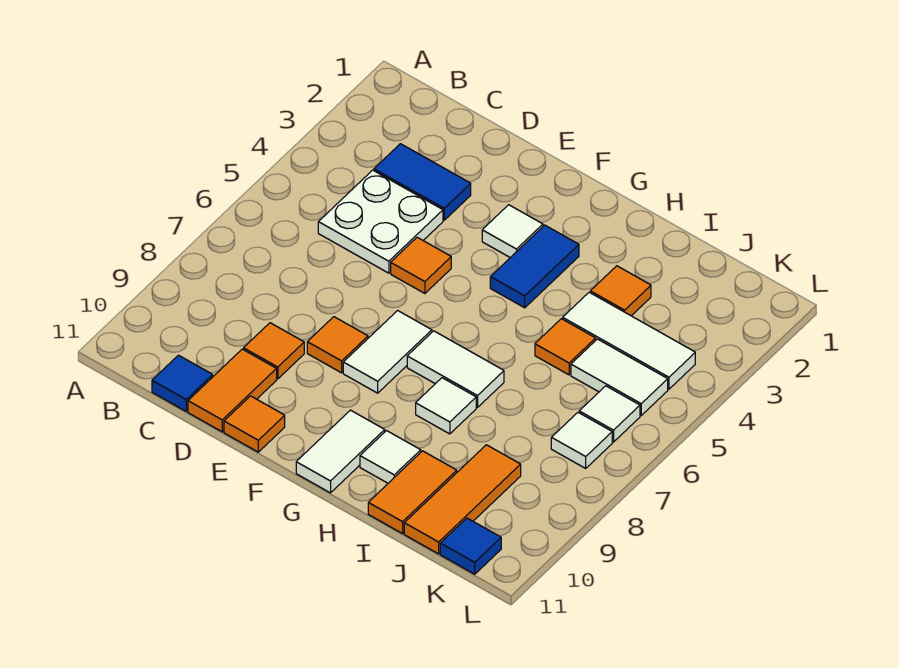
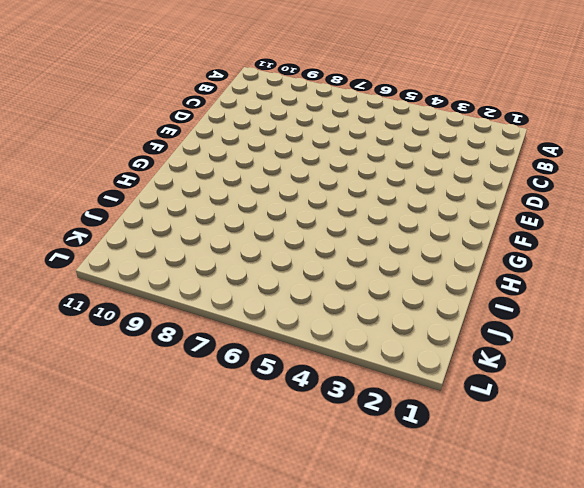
none -> blue tile C3:D3 level 1
none -> white plate C4:D5 level 1
none -> blue tile C11 level 1

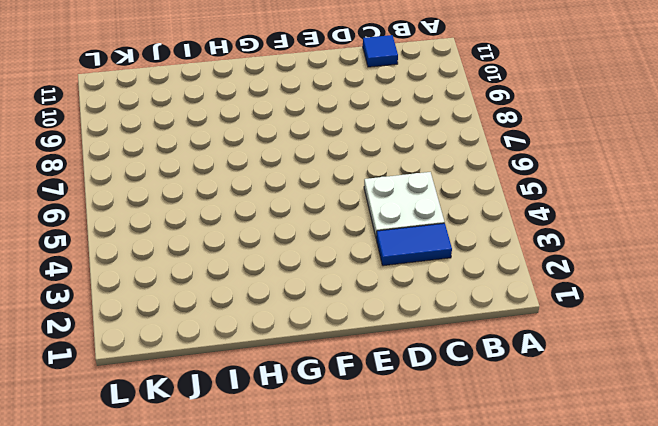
none -> orange tile D9 level 1
none -> orange tile D10:D11 level 1
none -> orange tile E5 level 1

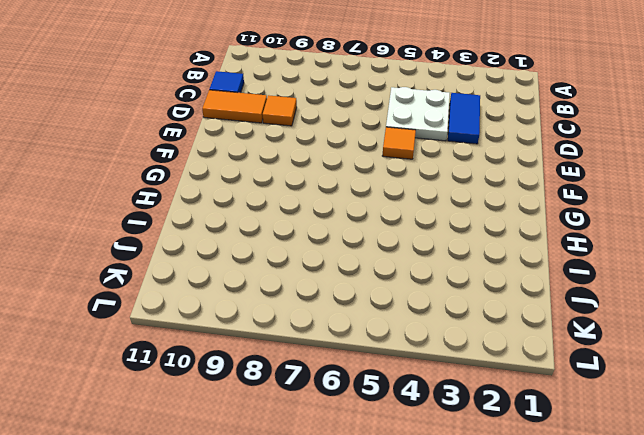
none -> orange tile E8 level 1
none -> orange tile E11 level 1
none -> white tile F3 level 1

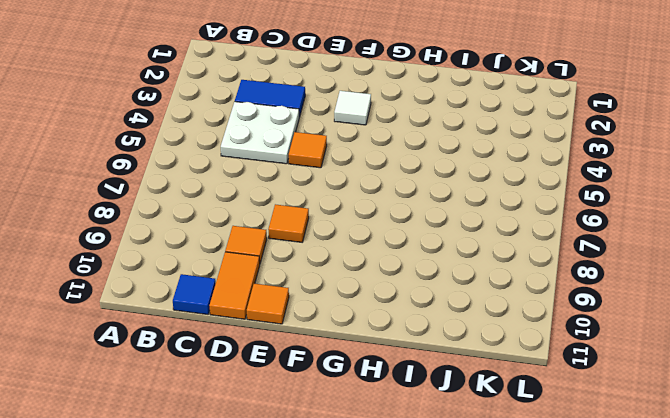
none -> white tile F7:F8 level 1
none -> blue tile G3:G4 level 1
none -> white tile G7:H7 level 1

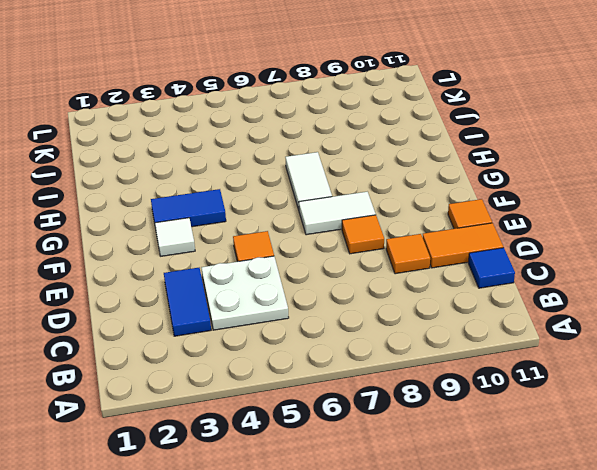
none -> white tile G10:G11 level 1
none -> white tile H8 level 1
none -> white tile H10 level 1

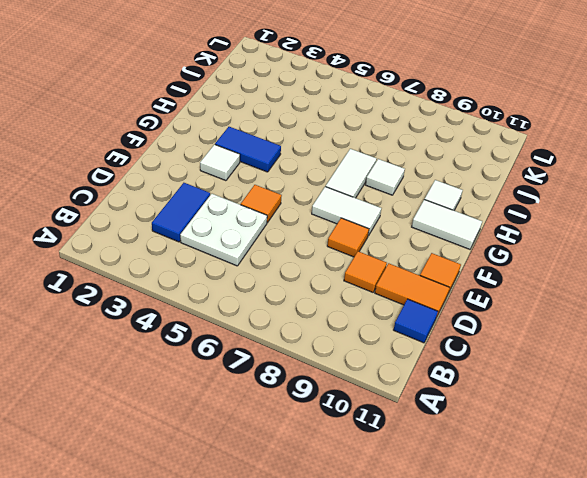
none -> orange tile I3 level 1
none -> white tile I4:K4 level 1
none -> orange tile I5 level 1

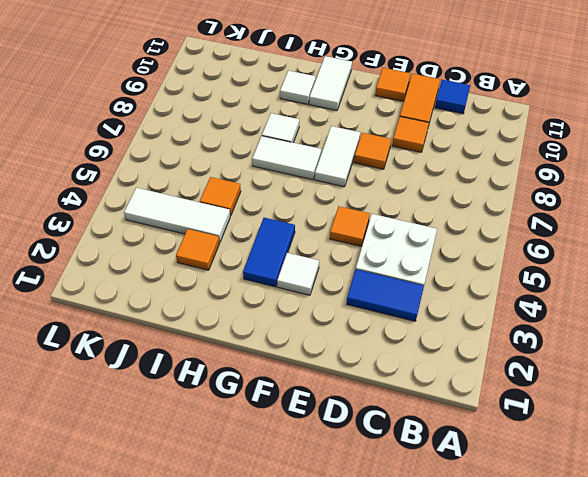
none -> orange tile I10:I11 level 1
none -> white tile J5:K5 level 1
none -> orange tile J9:J11 level 1

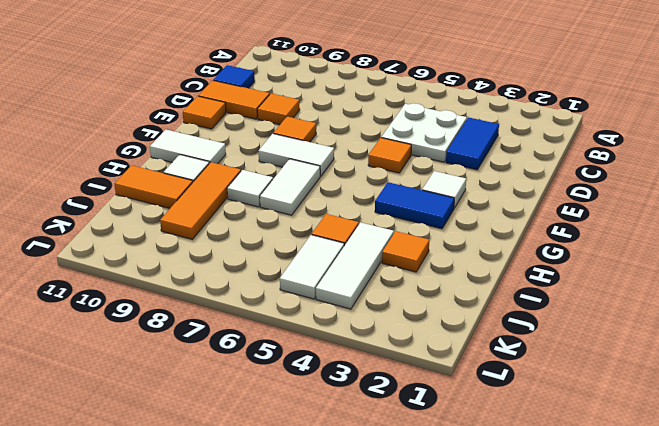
orange tile H9:J9 level 1 -> orange tile J9:J11 level 1
none -> white tile K6 level 1
none -> white tile K7 level 1
none -> blue tile K11 level 1

